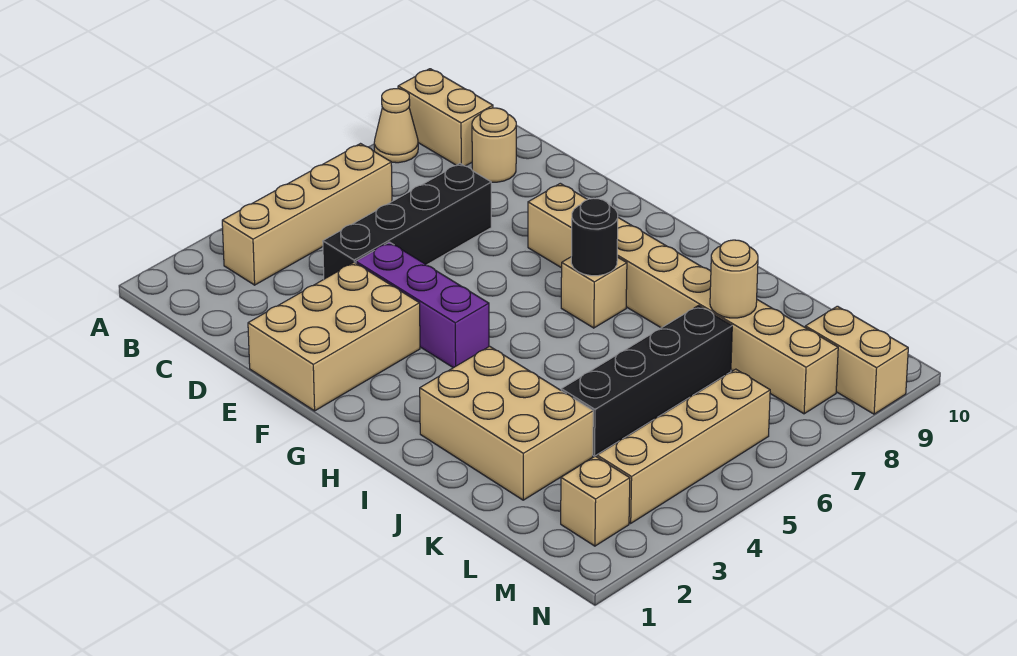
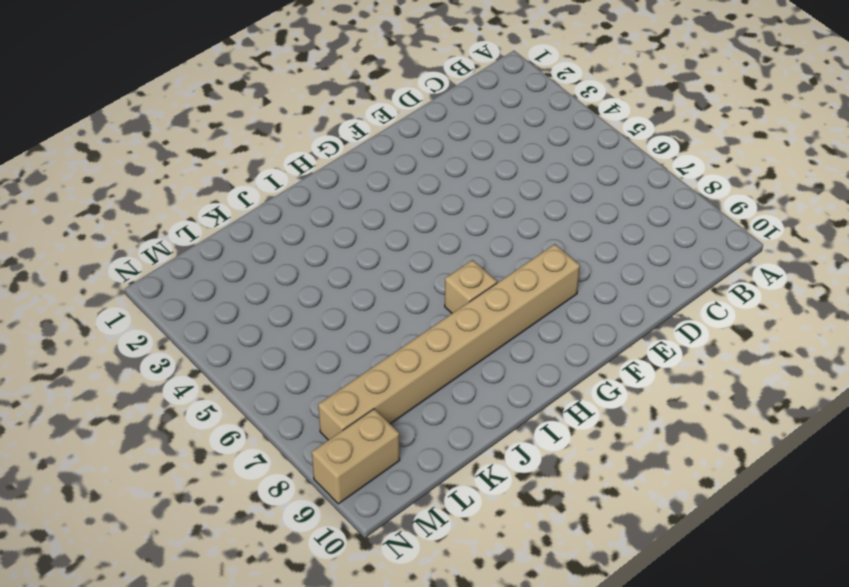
none -> tan cone A8 level 1
none -> tan brick A9:B9 level 1
none -> tan brick B3:B6 level 1

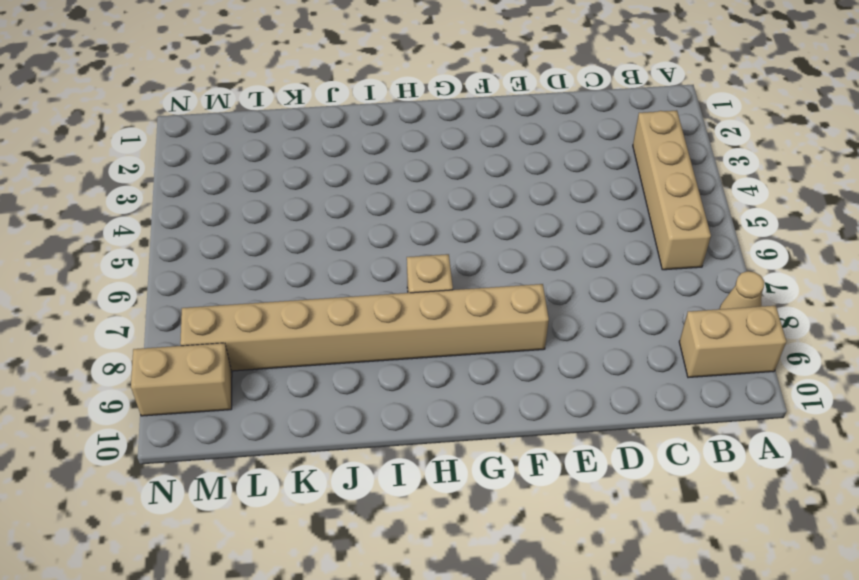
none -> tan round brick C9 level 1
none -> black brick D4:D7 level 1
none -> tan brick E1:F3 level 1

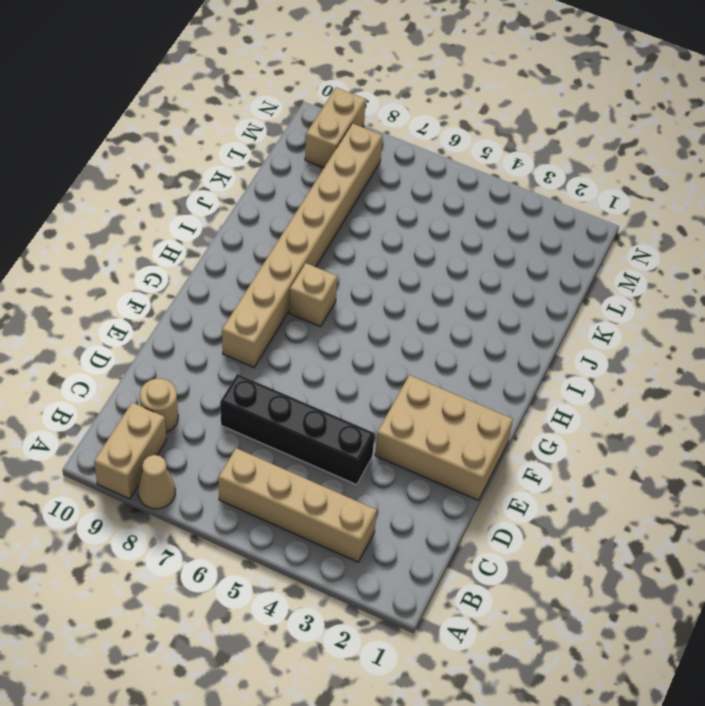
none -> purple brick E4:G4 level 1
none -> tan brick I2:K3 level 1
none -> black brick K4:K7 level 1

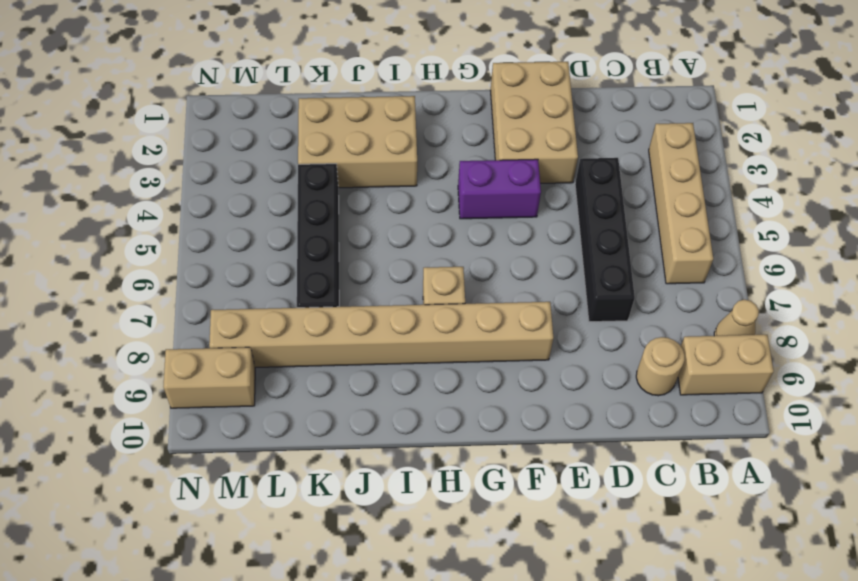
purple brick F4:G4 level 1 -> purple brick E4:G4 level 1
none -> tan brick M2 level 1
none -> tan brick M3:M6 level 1
none -> black round brick H7 level 2

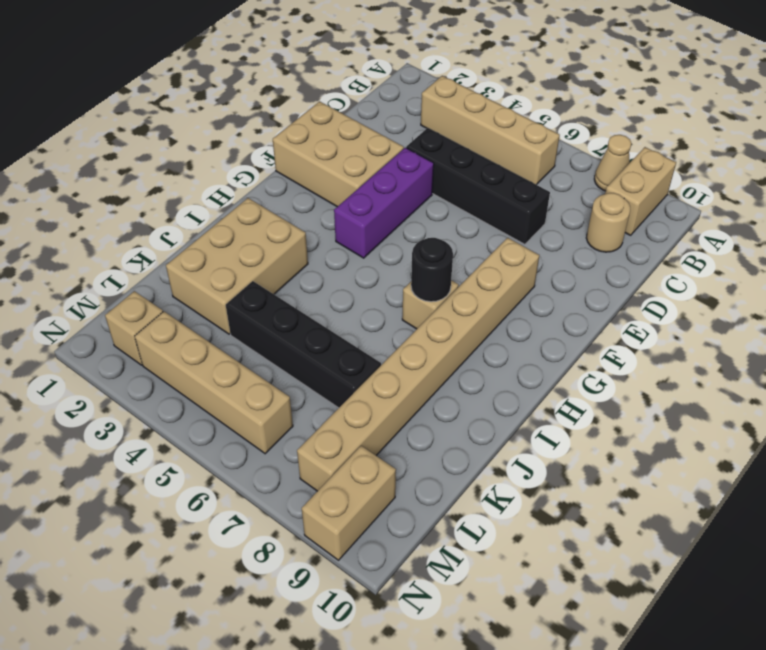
none -> tan round brick K8 level 2

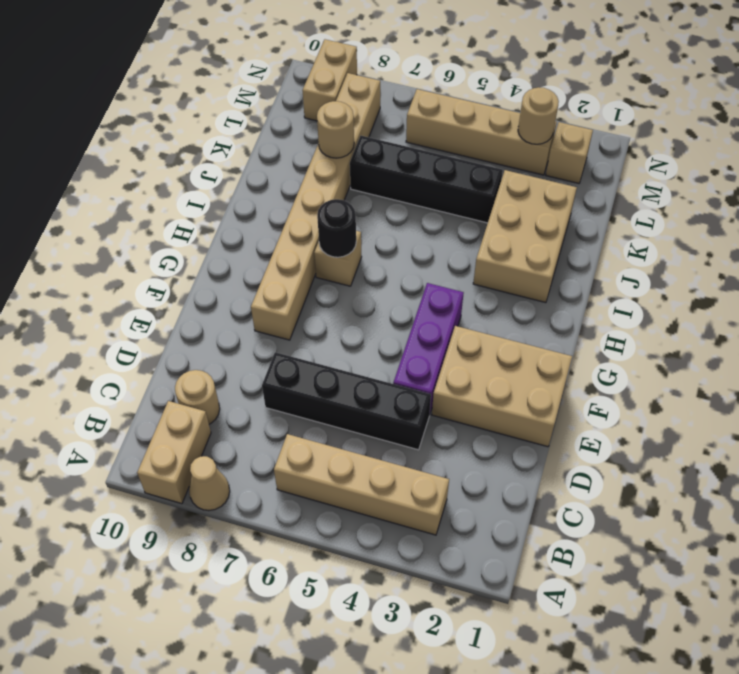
tan round brick M3 level 2 -> none

